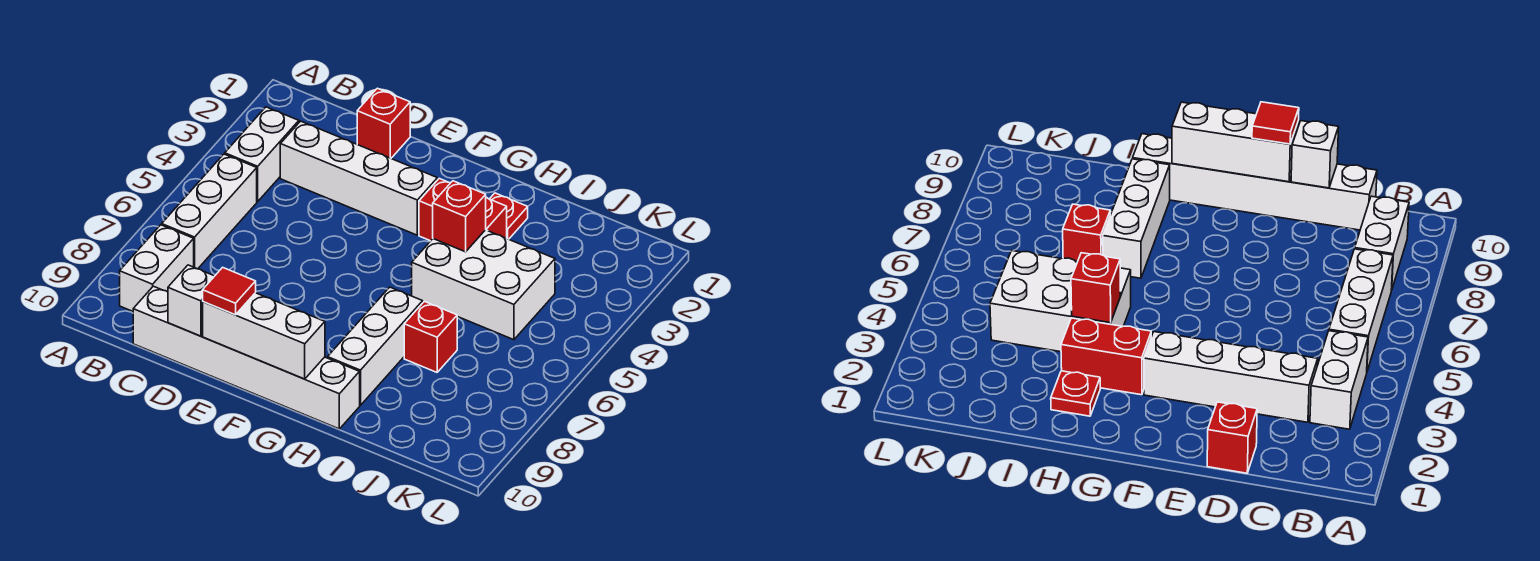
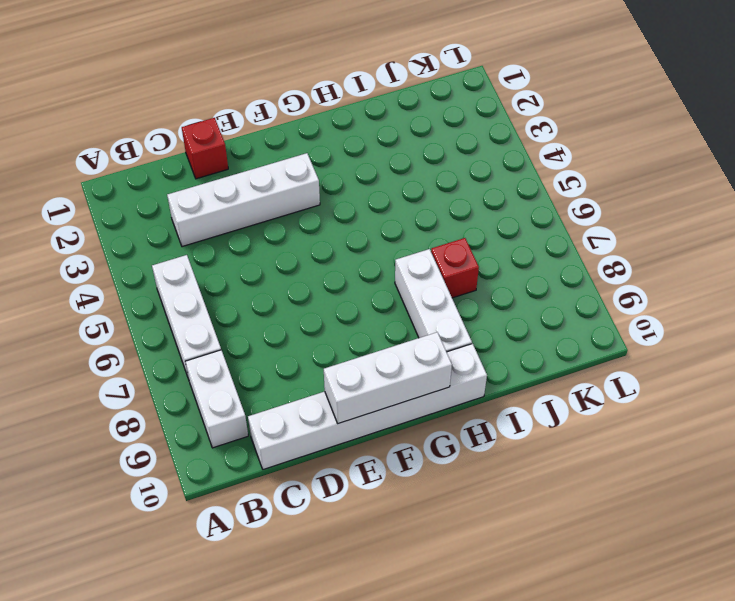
none -> white brick B3:B4 level 1
none -> red brick G3:H3 level 1
none -> red plate H2 level 1

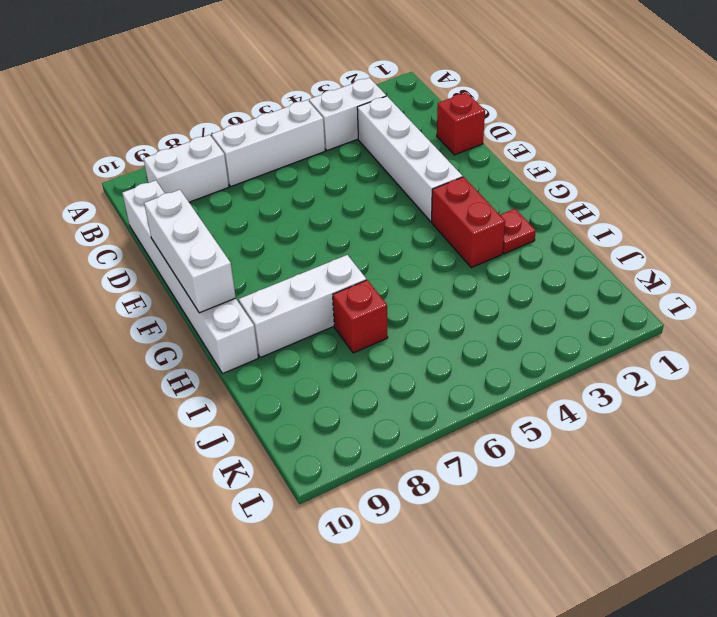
none -> white brick H4:J5 level 1
none -> white brick D10 level 2
none -> red brick H4 level 2

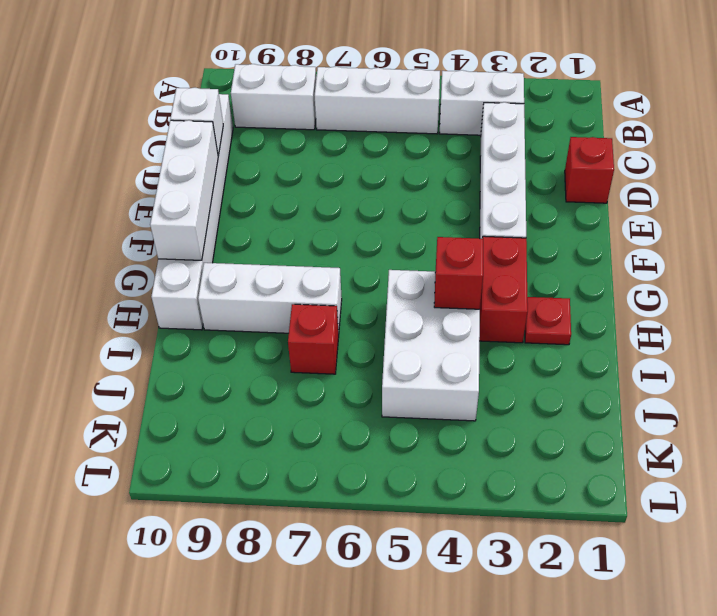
none -> red tile E10 level 3

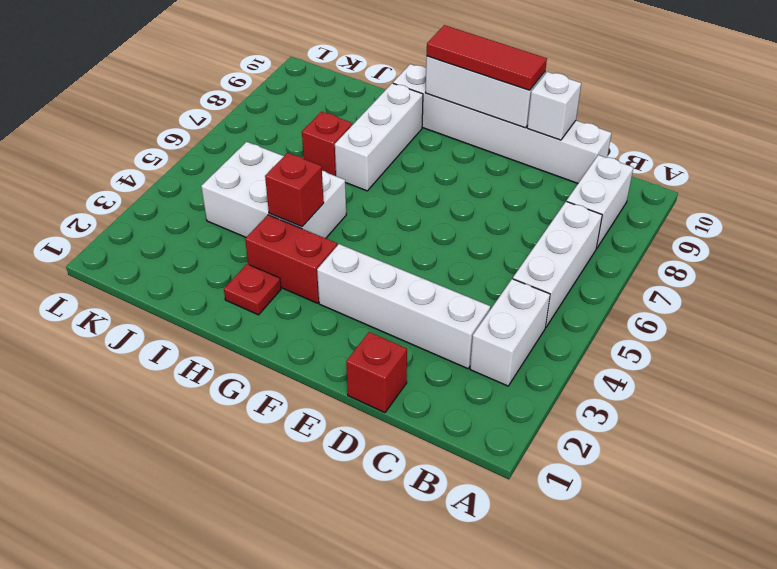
red tile E10:G10 level 3 -> red tile E10 level 3

